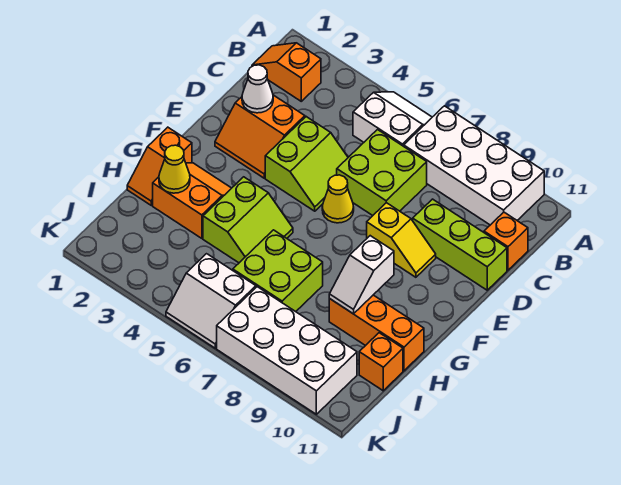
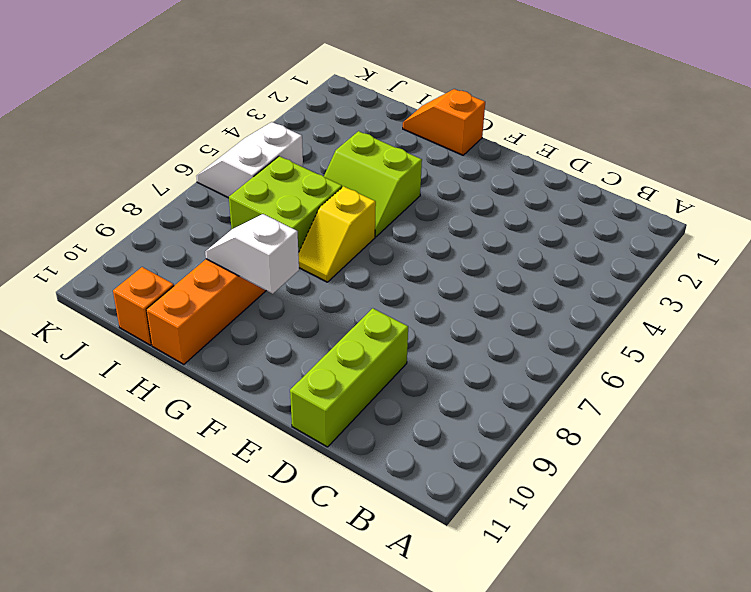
yellow slope G6:G7 level 1 top 6 -> yellow slope E8:E9 level 1 top 8
none -> white slope A5:B6 level 1 top B
none -> white brick A7:B10 level 1
none -> orange slope B1:B2 level 1 top 2

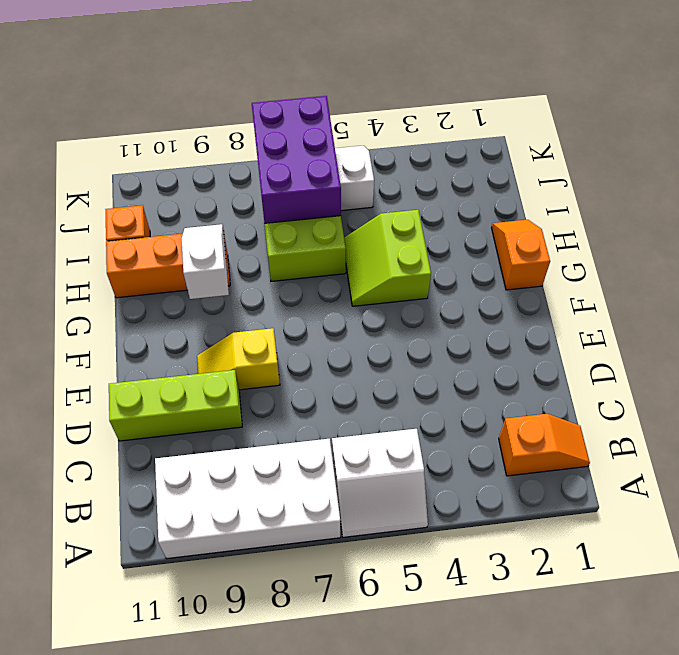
purple brick I6:K7 level 2 -> none
none -> lime brick C6:D7 level 1
none -> orange brick C11 level 1
none -> orange slope D2:E3 level 1 top D

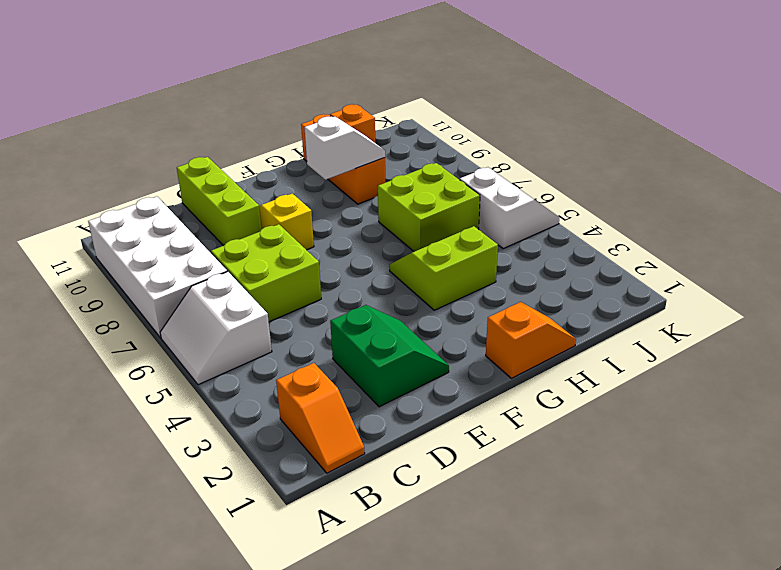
green slope D2:E3 level 1 top D -> orange slope D2:E3 level 1 top D
none -> orange brick C11 level 1
none -> lime slope D4:E5 level 1 top 4
none -> yellow cone E6 level 1

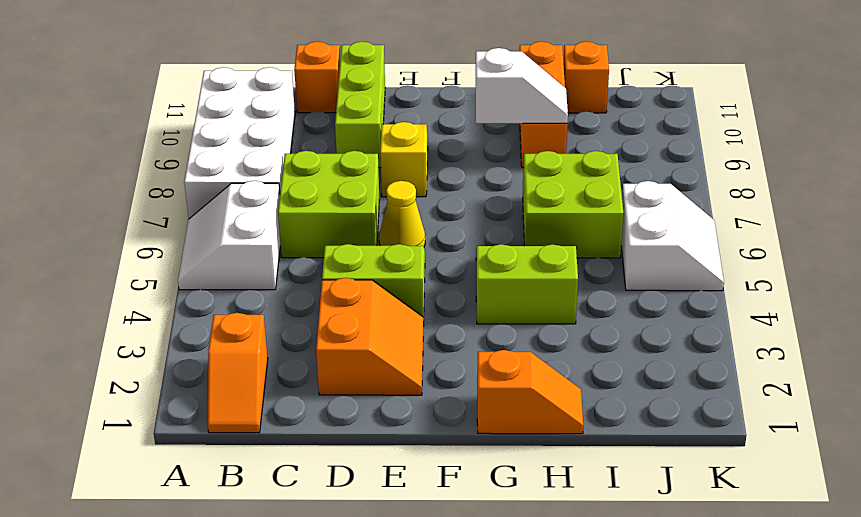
none -> orange slope G2:H3 level 1 top H
none -> white brick J7:K10 level 1
none -> white cone D2 level 2

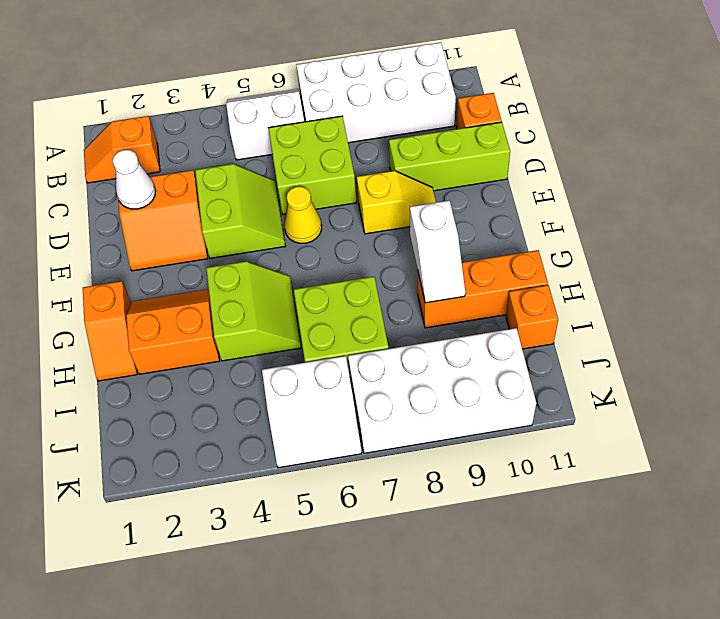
none -> yellow cone H2 level 2

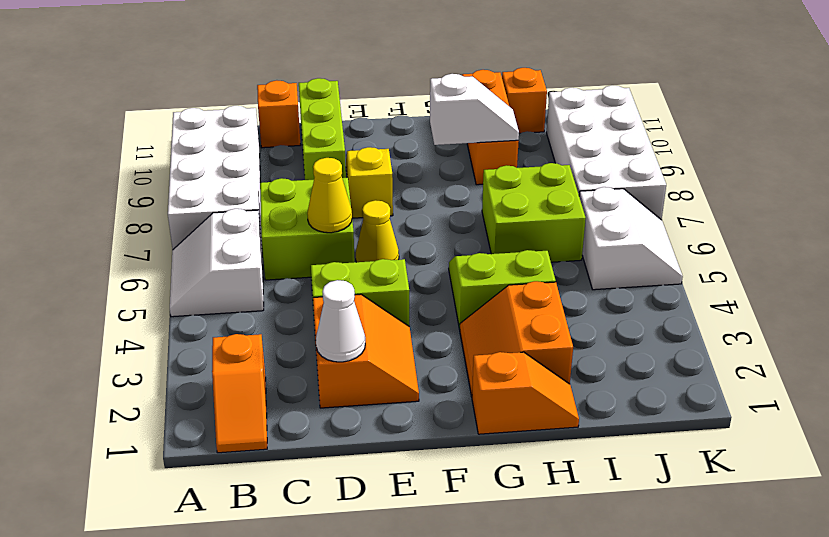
yellow cone D6 level 2 -> yellow cone H2 level 2

